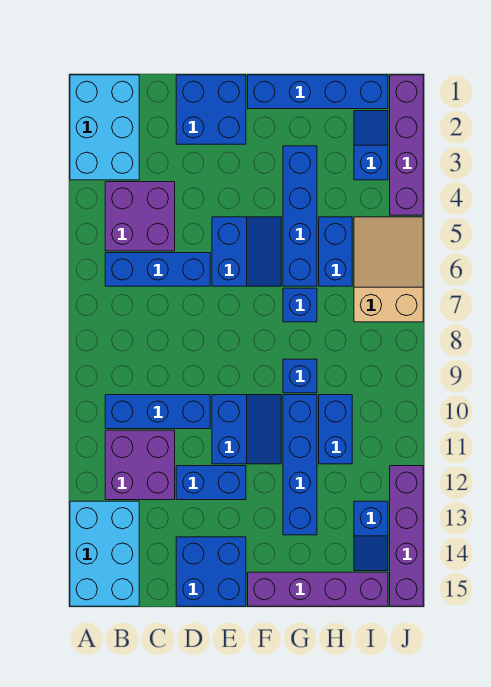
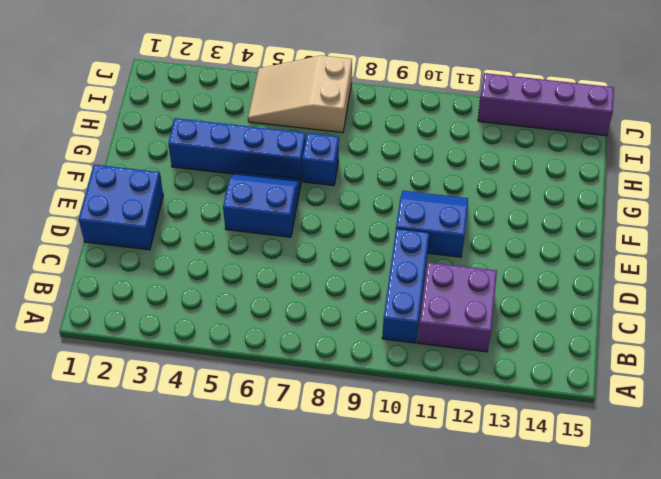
none -> cyan brick A1:B3 level 1
none -> cyan brick A13:B15 level 1
none -> purple brick B4:C5 level 1

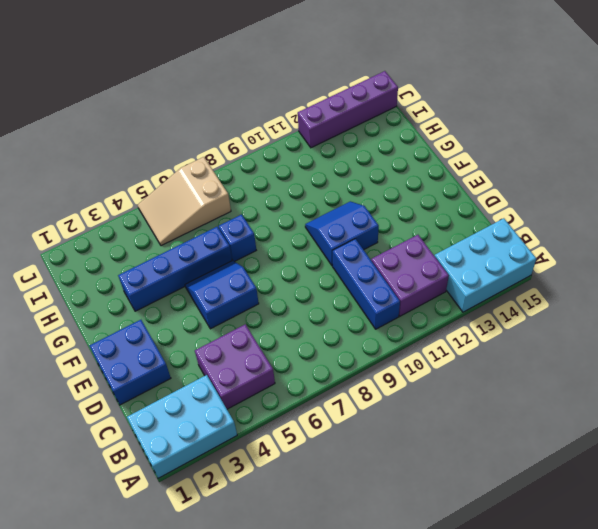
none -> blue brick B6:D6 level 1
none -> blue brick D12:E12 level 1
none -> blue brick D14:E15 level 1

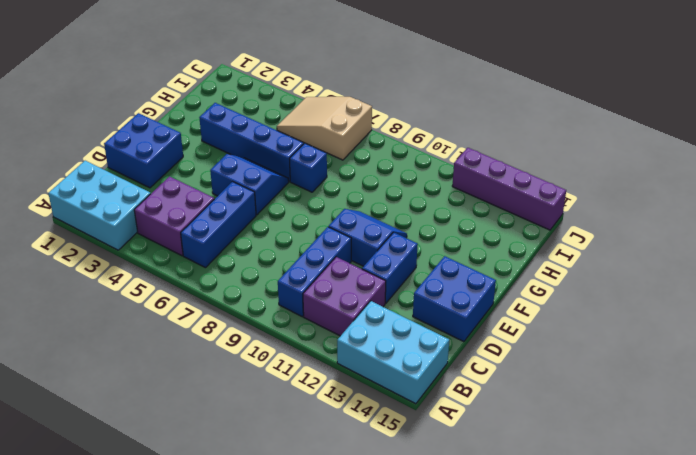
none -> blue brick F1:I1 level 1
none -> purple brick F15:I15 level 1
none -> blue brick G9 level 1

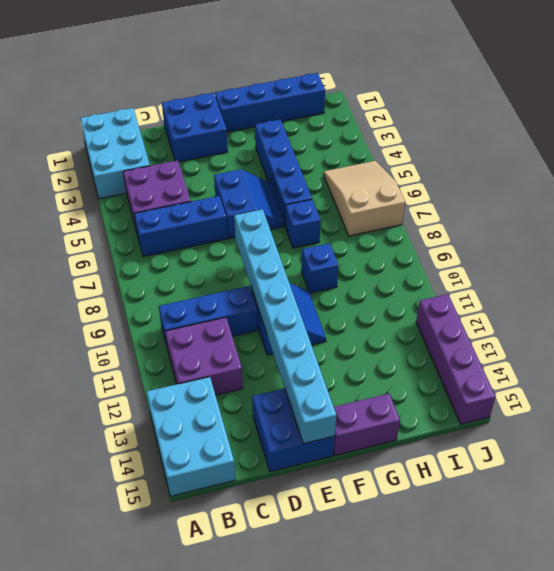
cyan brick E8:E15 level 2 -> none
purple brick F15:G15 level 1 -> purple brick F15:I15 level 1
none -> blue brick D12:E12 level 1
none -> blue brick G10:G13 level 1
none -> blue brick H5:H6 level 1

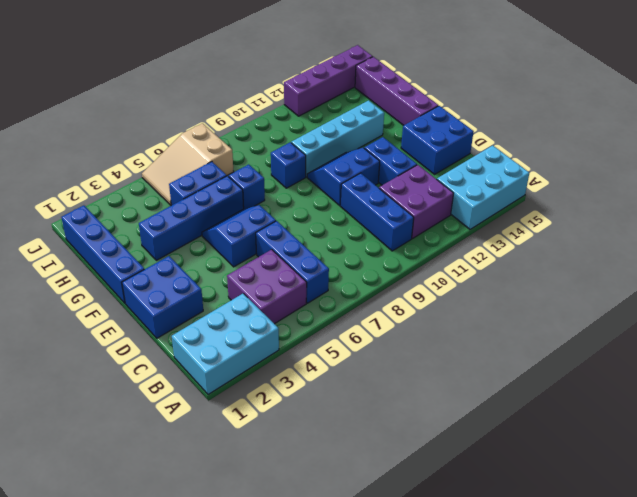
cyan brick G10:G13 level 1 -> blue brick G10:G13 level 1
none -> blue brick H10:H11 level 1
none -> blue slope I2:I3 level 1 top 3
none -> blue slope I13:I14 level 1 top 13

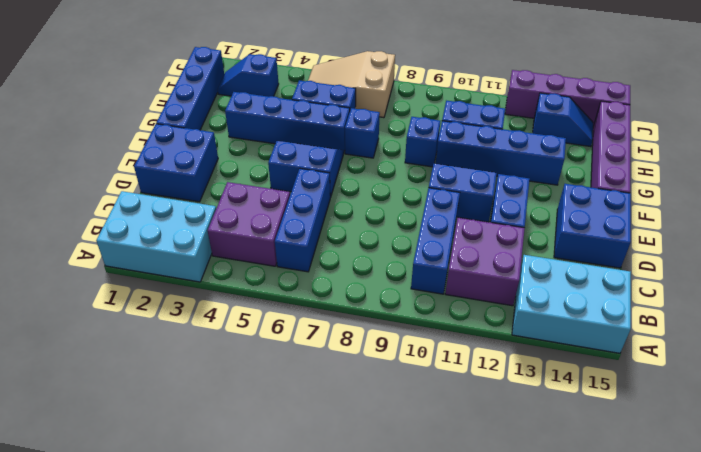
none -> purple brick J1:J4 level 1

